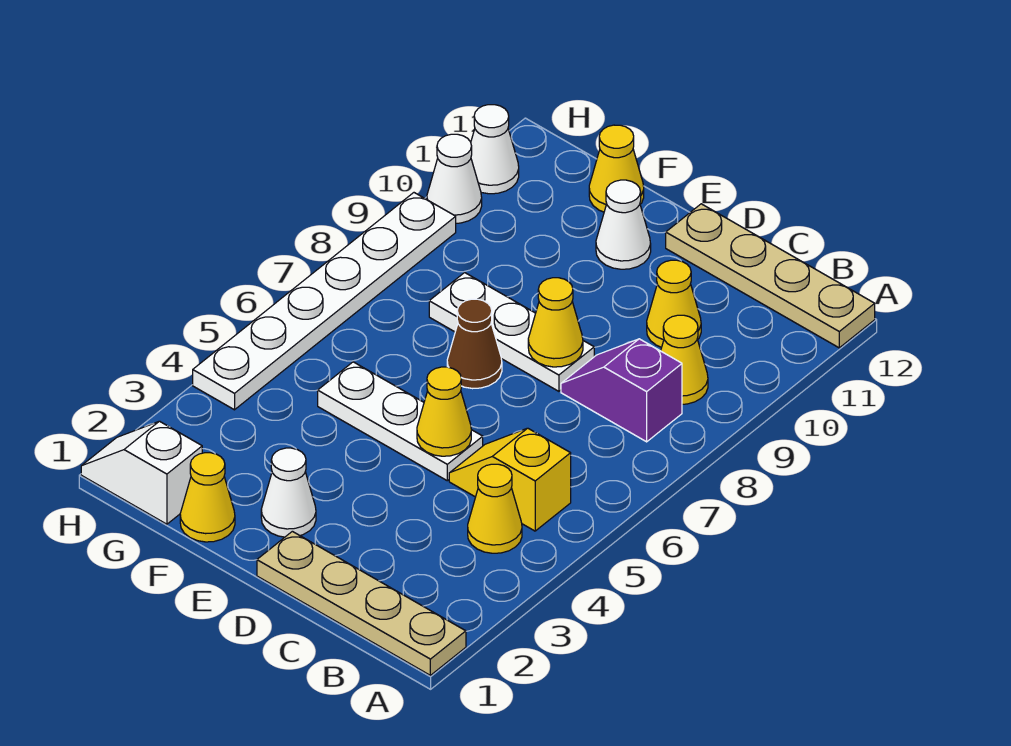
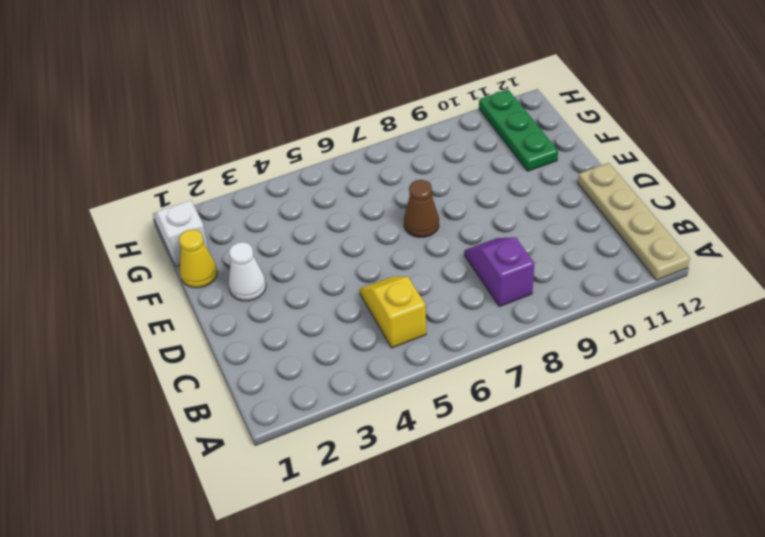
green plate F11:H11 level 1 -> white cone H11 level 1
none -> tan plate A1:D1 level 1
none -> yellow cone B4 level 1
none -> yellow cone B9 level 1

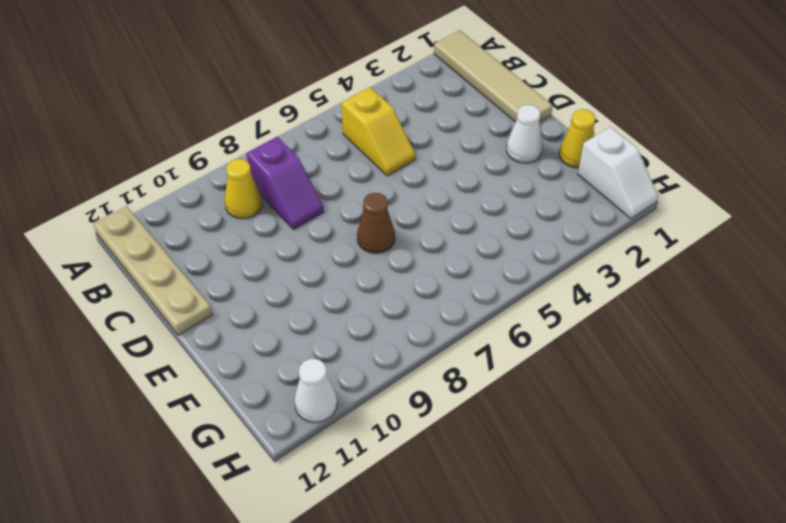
tan tile A1:D1 level 1 -> tan plate A1:D1 level 1
none -> yellow cone B4 level 1
none -> yellow cone C10 level 1
none -> white plate D5:F5 level 1

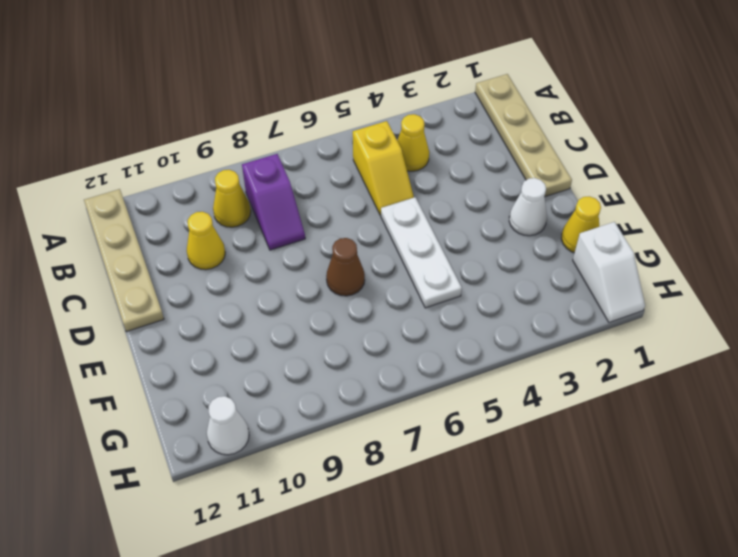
none -> white plate D8:F8 level 1
none -> white cone E11 level 1
none -> yellow cone F12 level 1

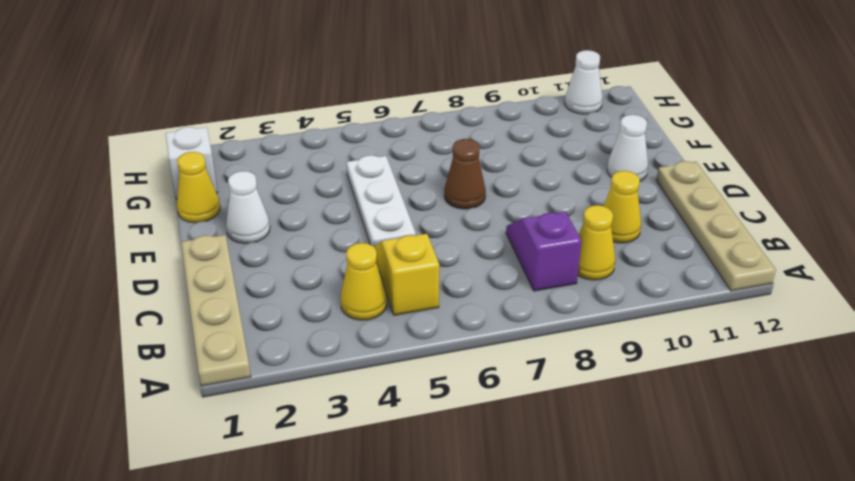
none -> white plate D8:F8 level 1
none -> yellow cone F12 level 1
none -> white plate H4:H9 level 1

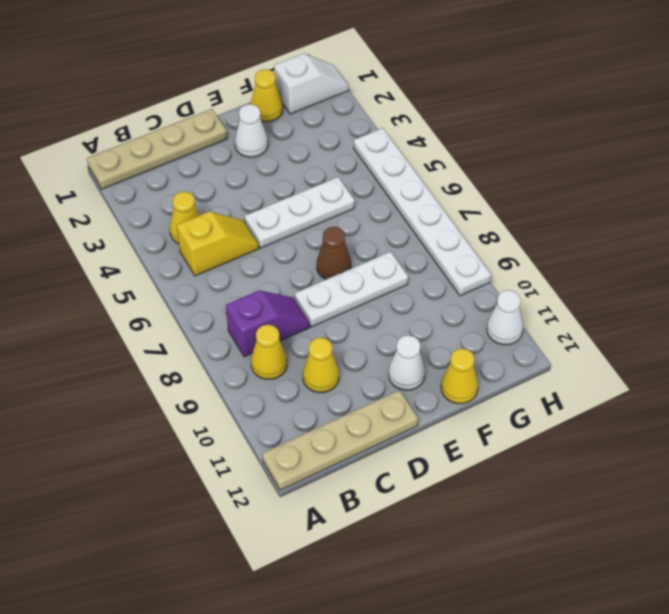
none -> white cone H10 level 1
none -> yellow cone D5 level 2
none -> yellow cone D8 level 2

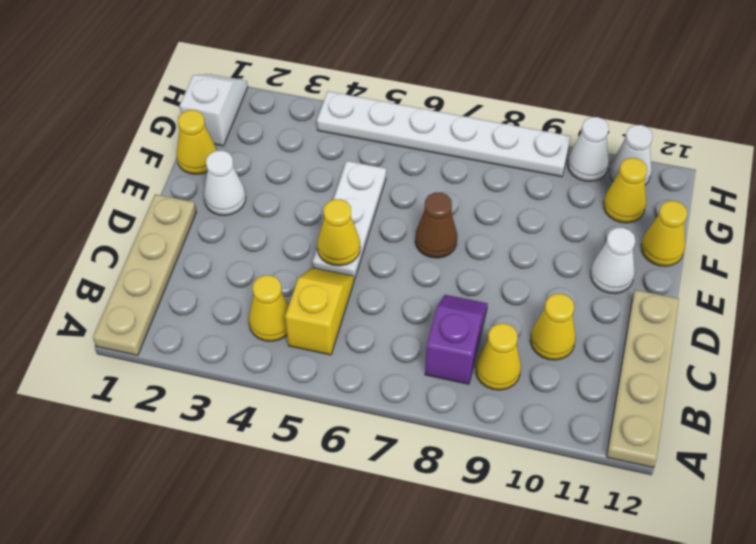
yellow cone G11 level 1 -> yellow cone D8 level 2
none -> white plate D8:F8 level 1

